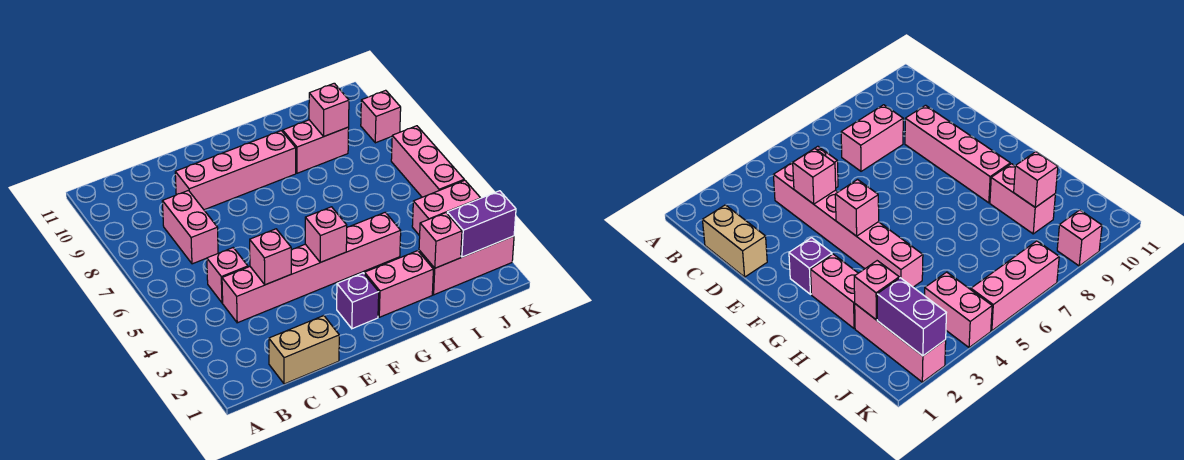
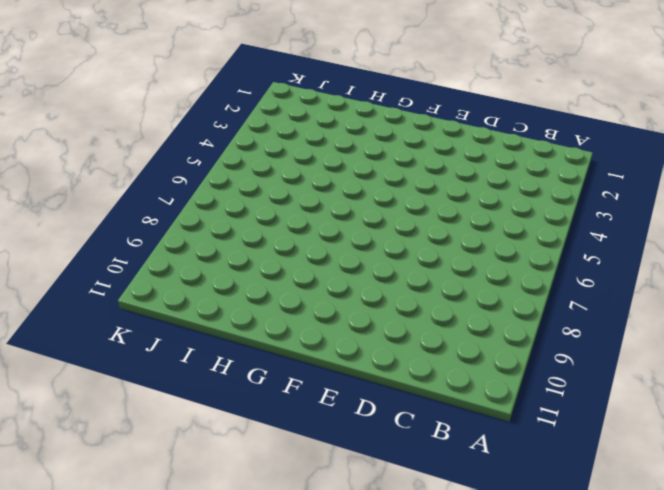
none -> tan brick C1:D1 level 1
none -> pink brick C4:H4 level 1
none -> pink brick C5 level 1

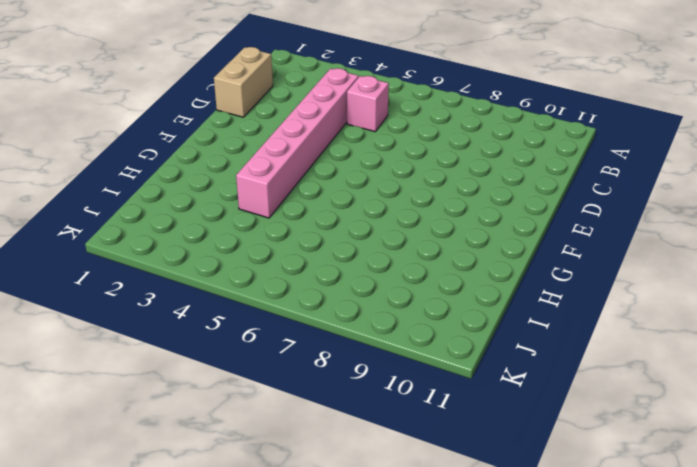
none -> pink brick C7:C8 level 1
none -> pink brick D9:G9 level 1
none -> purple brick F2 level 1

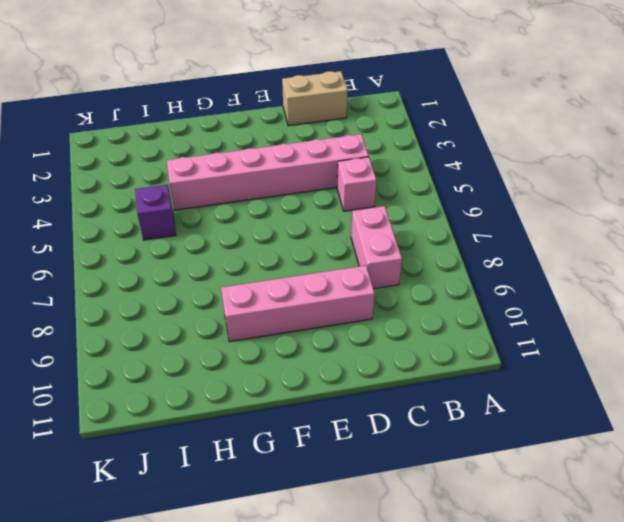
purple brick I5 level 1 -> purple brick F2 level 1
none -> pink brick G2:H2 level 1
none -> pink brick H9:I9 level 1
none -> pink brick I2:K2 level 1

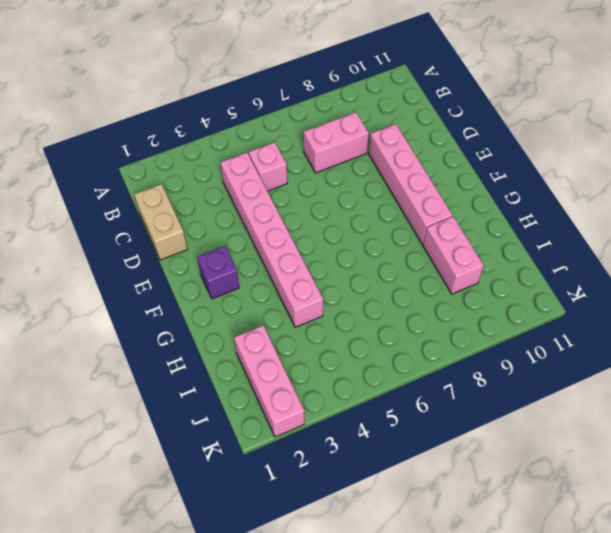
none -> pink brick G2:H2 level 1
none -> pink brick J4:K4 level 1
none -> pink brick K5:K7 level 1

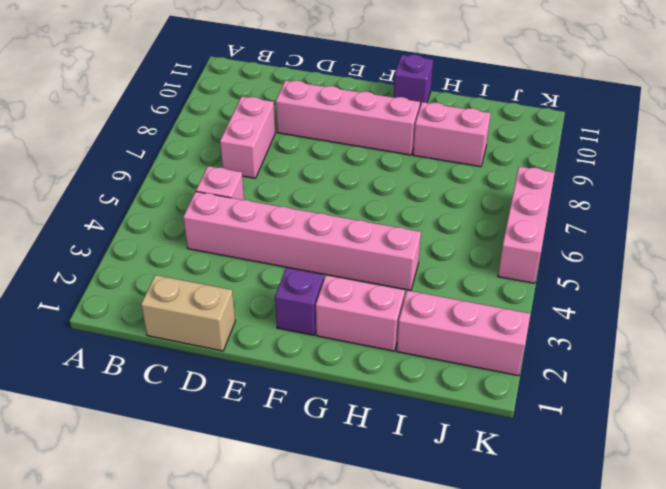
purple brick G11 level 1 -> none
none -> pink brick J4:K4 level 1
none -> pink brick K9 level 1
none -> pink brick D4 level 2

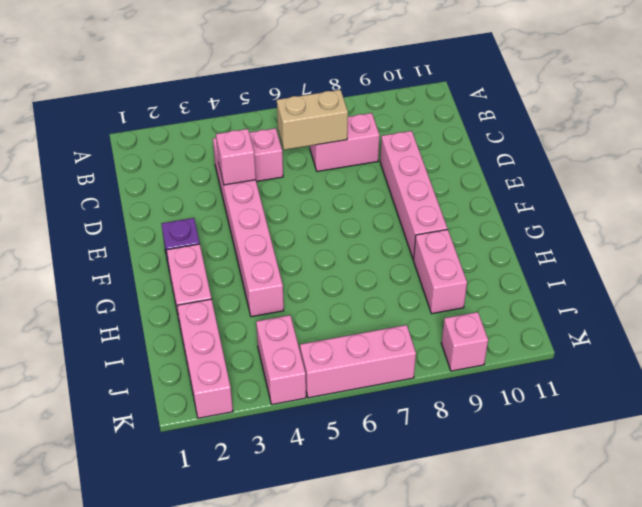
tan brick C6:C7 level 2 -> tan brick C1:D1 level 1
none -> pink brick F4 level 2
none -> pink brick I2 level 2
none -> pink brick I9 level 2

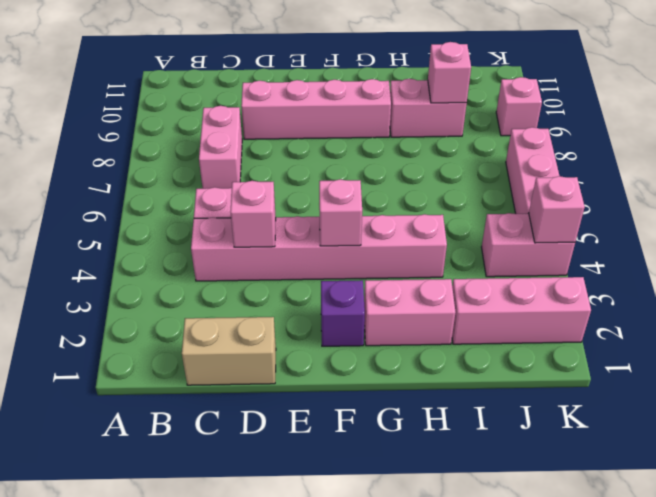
pink brick K4 level 2 -> pink brick I2 level 2
none -> purple brick J2:K2 level 2

